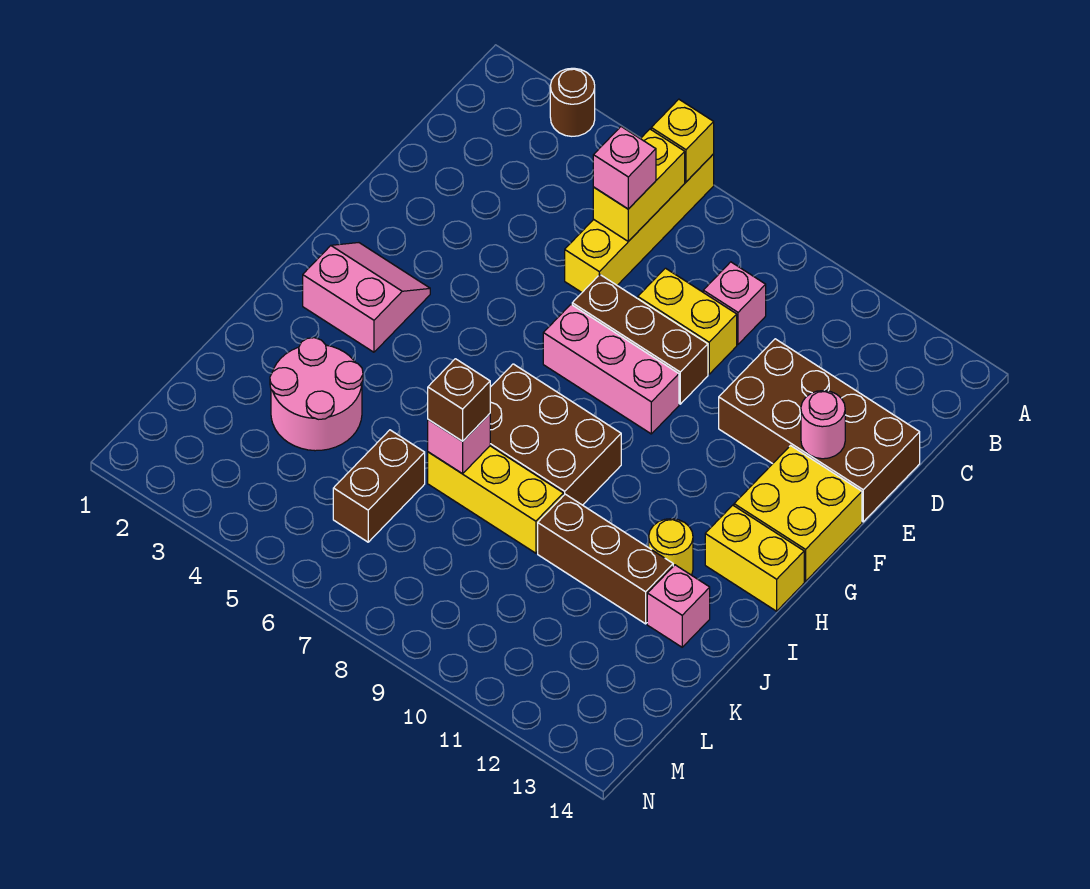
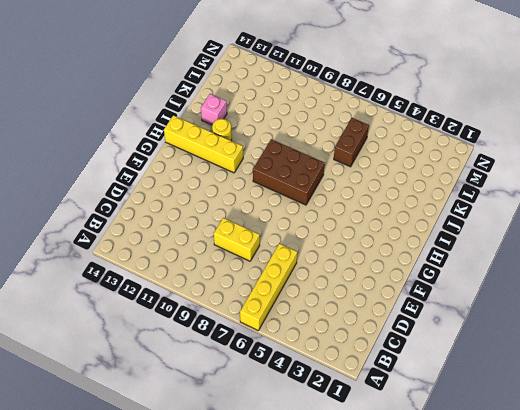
yellow brick H11:H14 level 1 -> yellow brick H13:H14 level 1
none -> brown round brick A3 level 1
none -> pink brick C9 level 1
none -> brown brick D11:E14 level 1

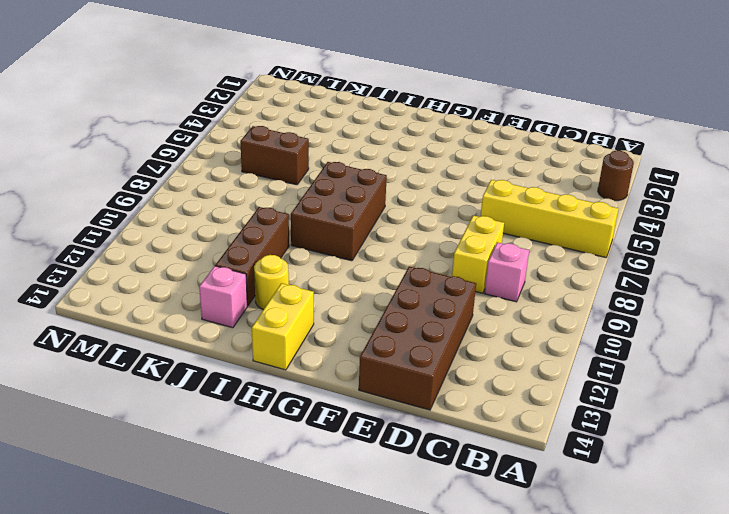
none -> brown brick E7:E9 level 1
none -> pink brick F7:F9 level 1
none -> yellow brick F13:G14 level 1

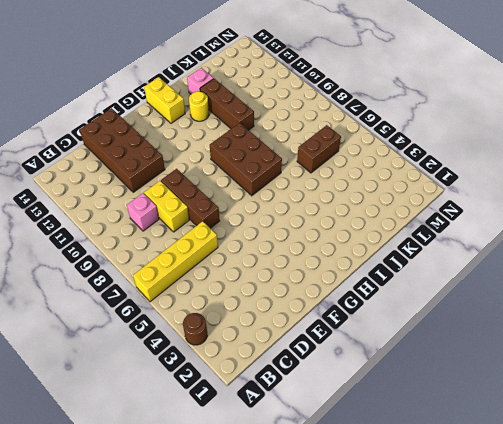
none -> pink brick F7:F9 level 1
none -> yellow brick F13:G14 level 1
none -> pink slope G2:H3 level 1 top H

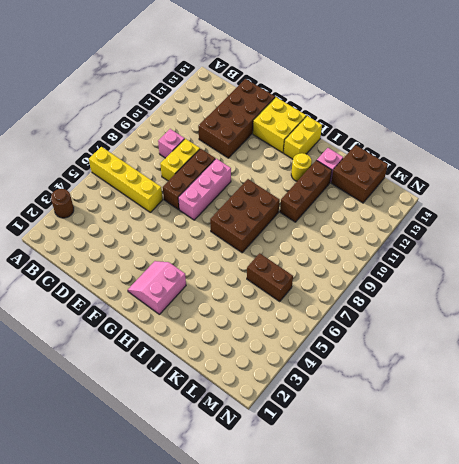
brown brick K13:L14 level 1 -> none
none -> pink round brick J3:K4 level 1
none -> yellow brick J7:J9 level 1
none -> yellow brick A6 level 2

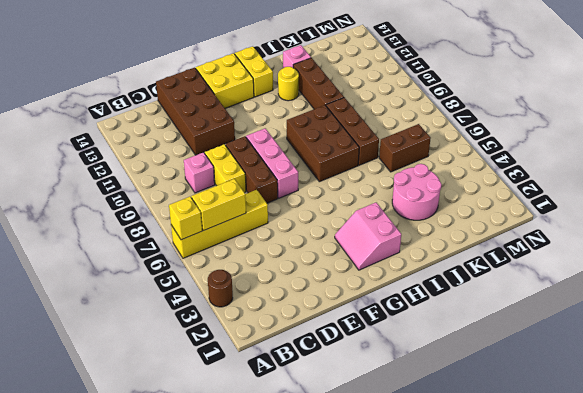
brown brick J7:J9 level 1 -> yellow brick J7:J9 level 1
none -> pink round brick E13 level 2
none -> pink brick J7 level 2
none -> pink brick C6 level 3

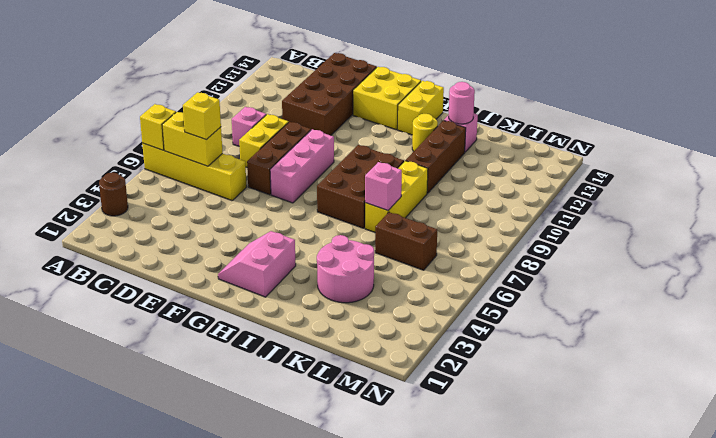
yellow brick C6 level 3 -> pink brick C6 level 3
pink round brick J13 level 2 -> pink round brick E13 level 2
none -> brown brick J7 level 3

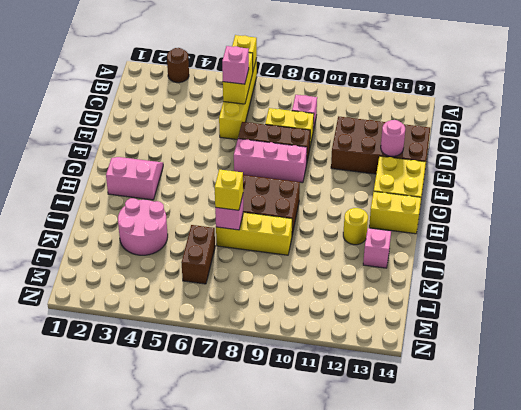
yellow brick J7 level 3 -> brown brick J7 level 3
none -> brown brick J10:J12 level 1

